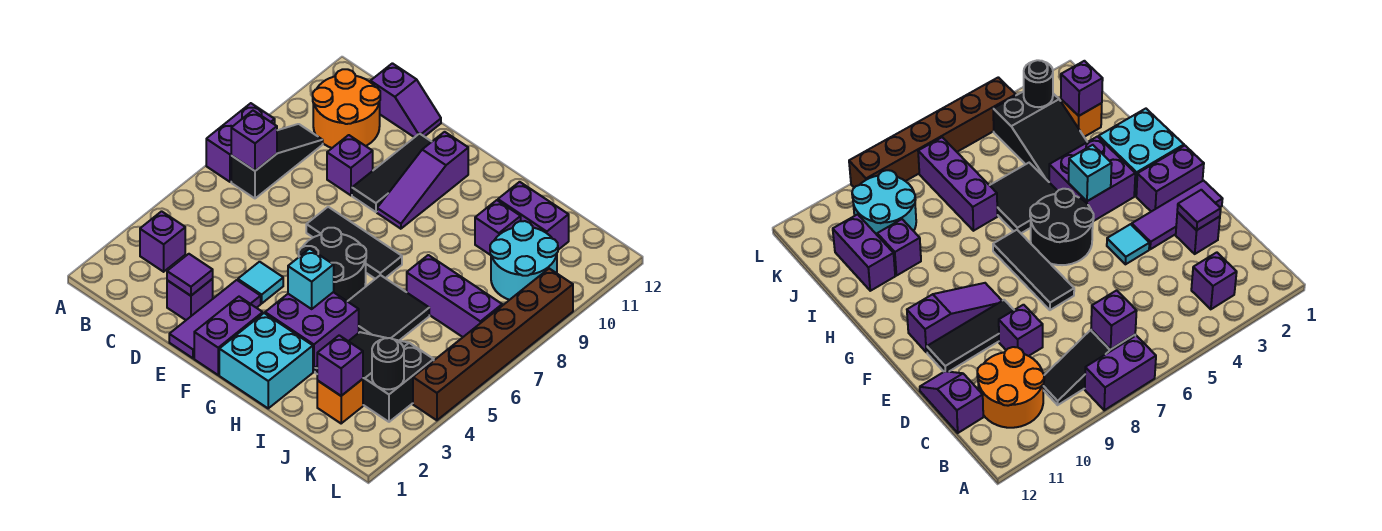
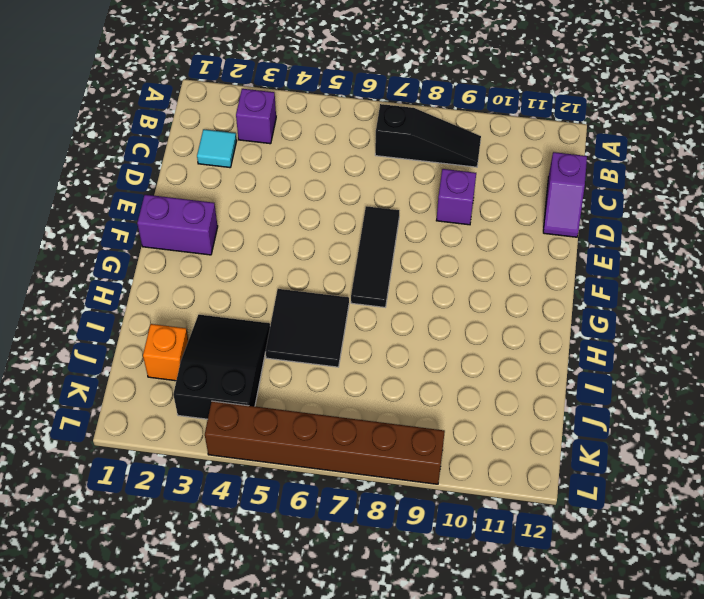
cyan tile C2 level 1 -> cyan tile E4 level 1
none -> purple brick A7:A8 level 1
none -> orange round brick B10:C11 level 1
none -> purple brick D2 level 1

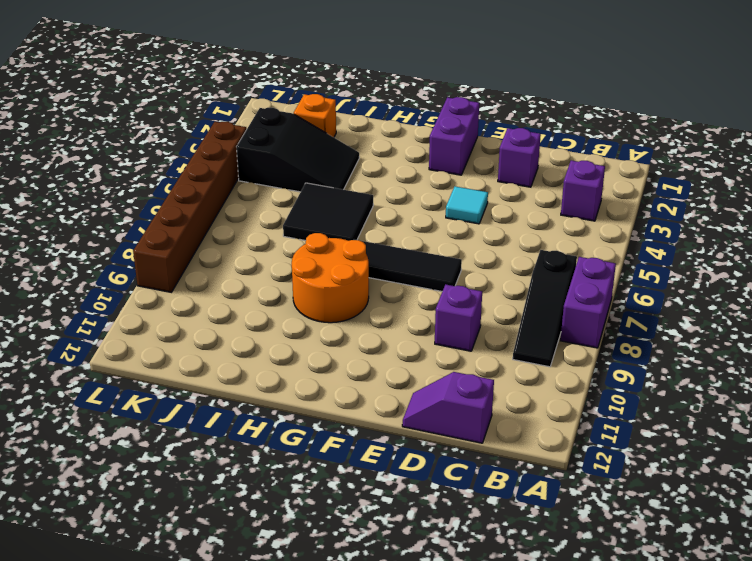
orange round brick G8:H9 level 1 -> orange round brick B10:C11 level 1
none -> purple tile E1:E3 level 1
none -> black tile E9:E11 level 1
none -> black round brick F5:G6 level 1

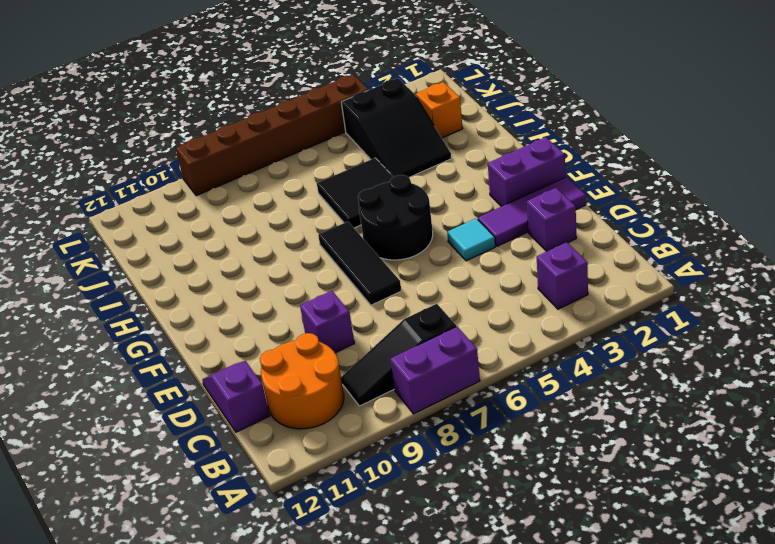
none -> black tile E9:E11 level 1
none -> purple slope F9:F11 level 1 top 11
none -> cyan brick G1:H2 level 1

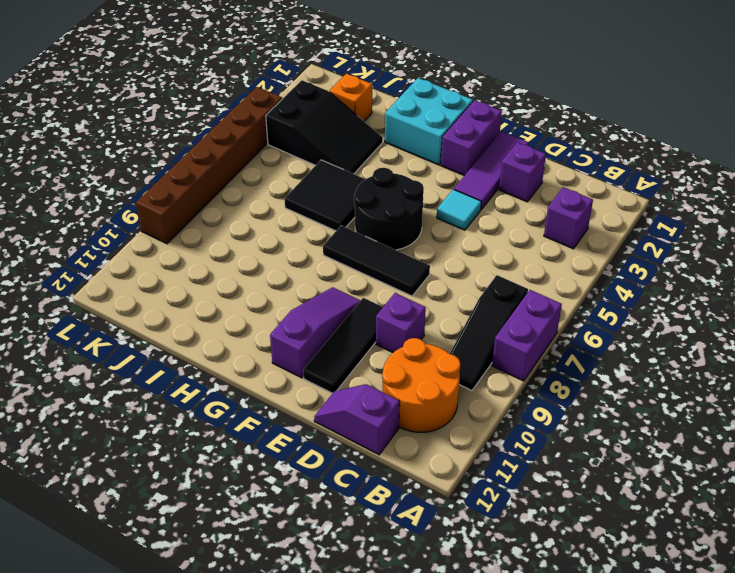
none -> purple brick G3:H4 level 1
none -> purple brick I7:K7 level 1
none -> purple brick I10 level 1

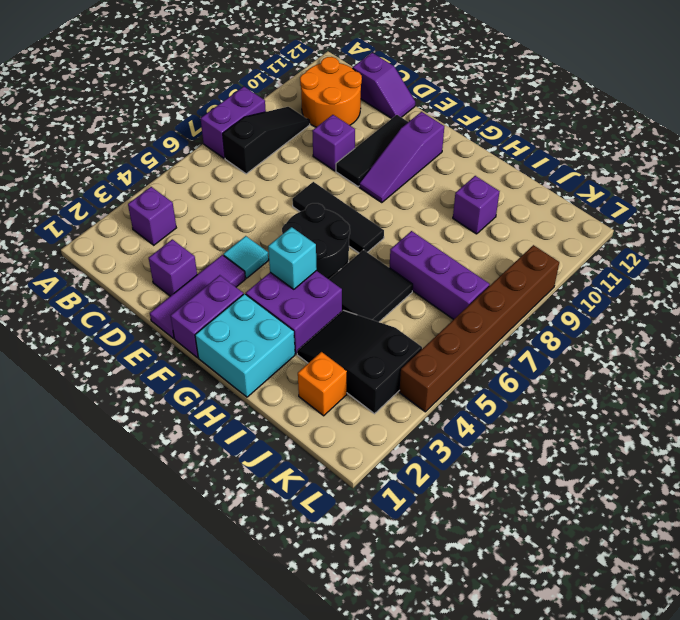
none -> purple brick I11:J11 level 1
none -> cyan round brick J9:K10 level 1
none -> purple brick B7 level 2

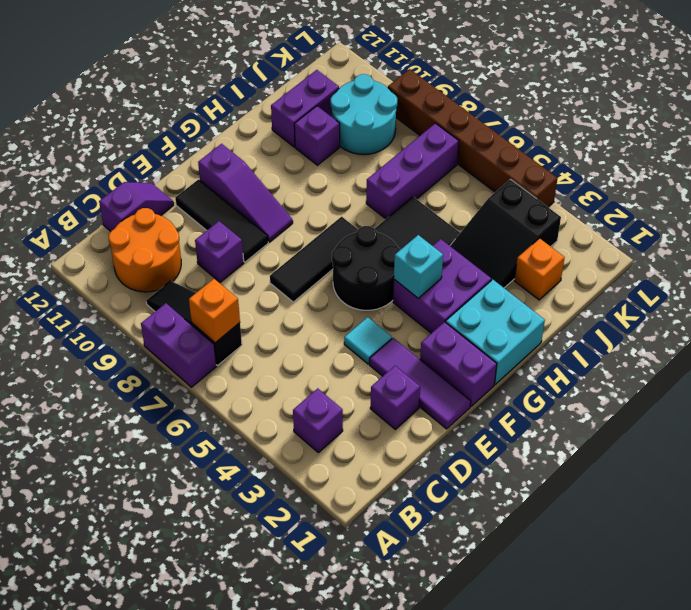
orange brick B7 level 2 -> purple brick B7 level 2
none -> purple tile D2 level 2
none -> purple brick J2 level 2
none -> black round brick K3 level 2

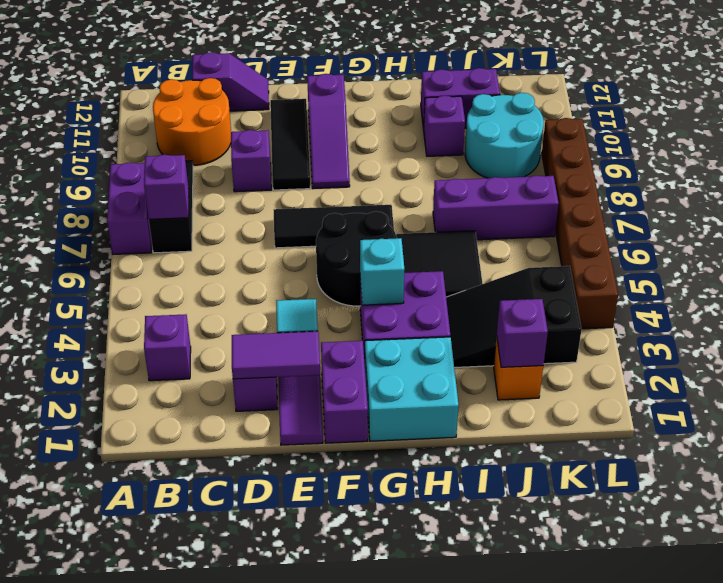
purple tile D2:E2 level 2 -> purple tile D2 level 2
none -> black round brick K3 level 2

